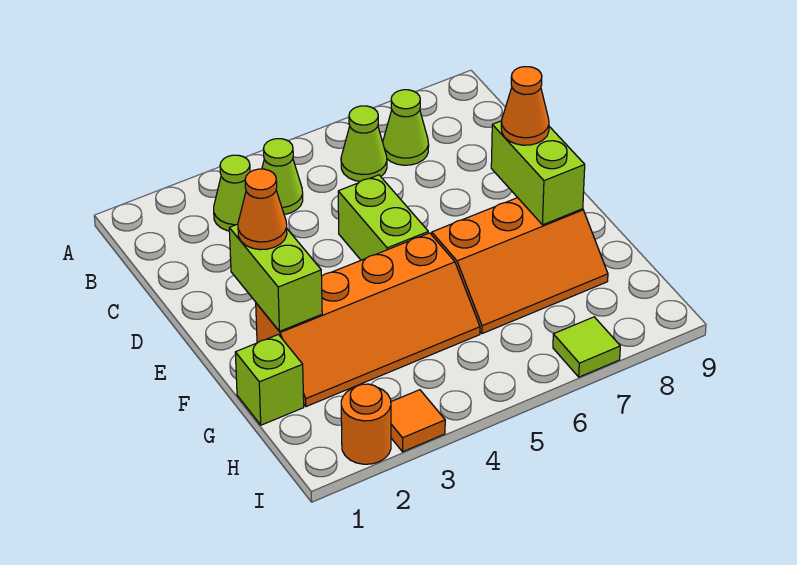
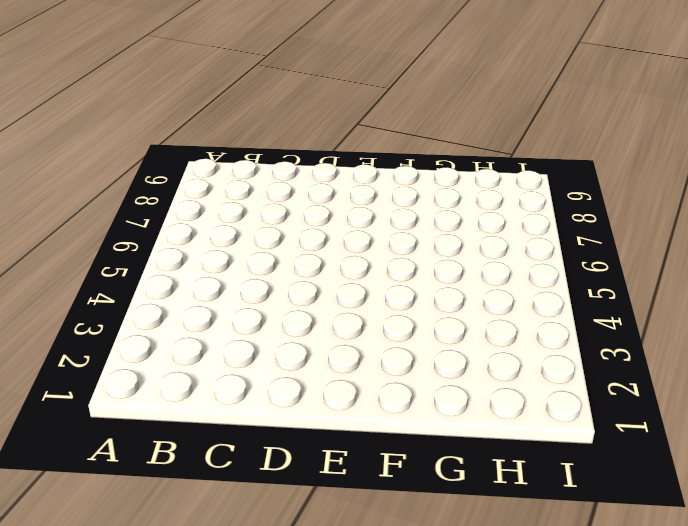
none -> lime cone B3 level 1
none -> lime cone B4 level 1
none -> lime cone B6 level 1

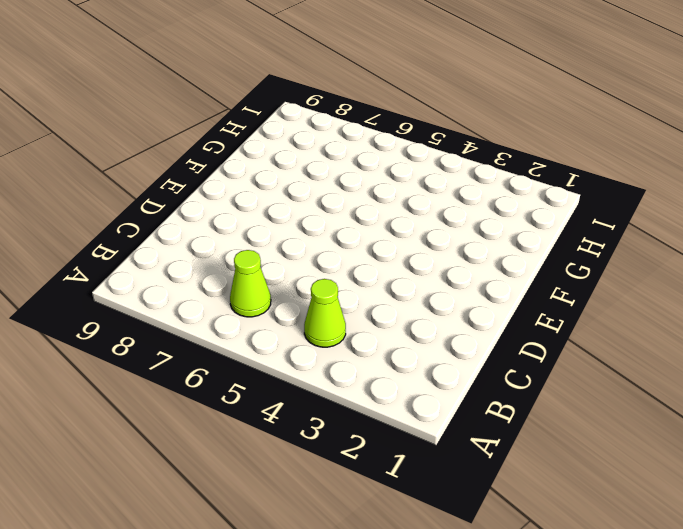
none -> lime cone B3 level 1
none -> lime cone B7 level 1
none -> lime brick D5:E5 level 1

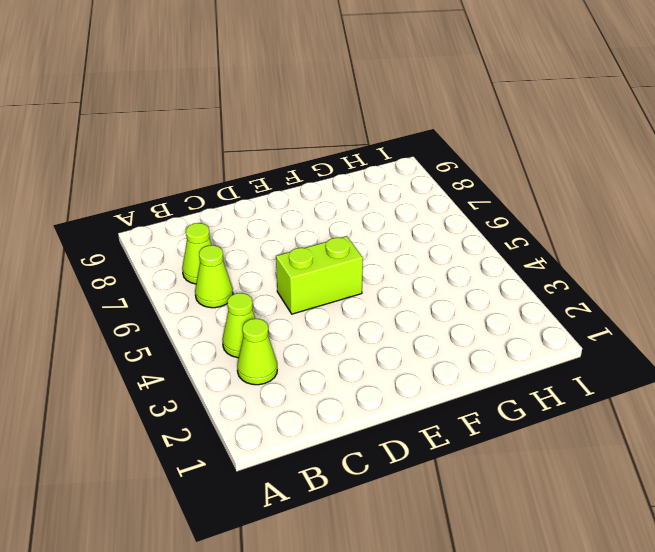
none -> orange slope F2:G5 level 1 top F
none -> orange slope F6:G8 level 1 top F
none -> lime brick G1 level 1

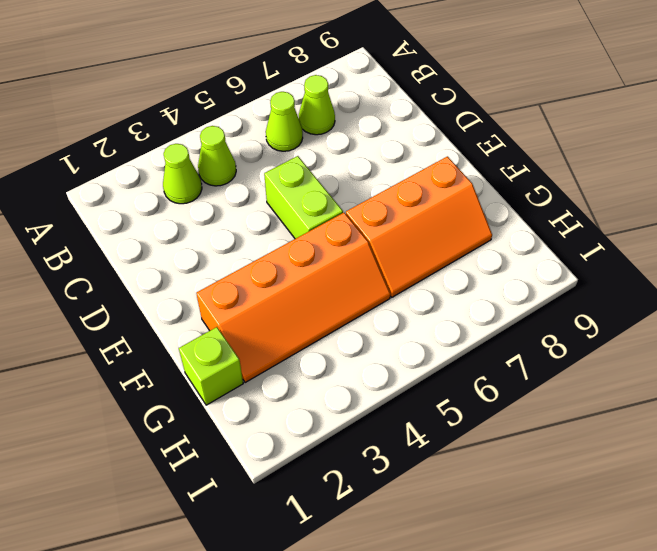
none -> orange round brick I2 level 1
none -> orange tile I3 level 1
none -> lime tile I7 level 1

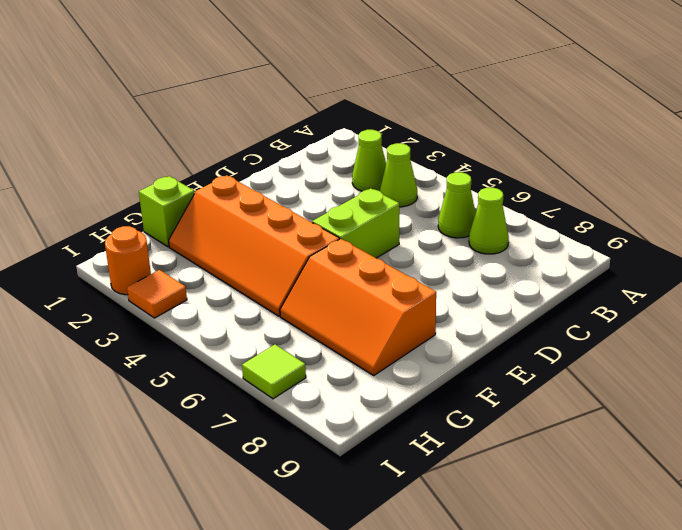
none -> lime brick E2:F2 level 2
none -> lime brick E8:F8 level 2
none -> orange cone E2 level 3

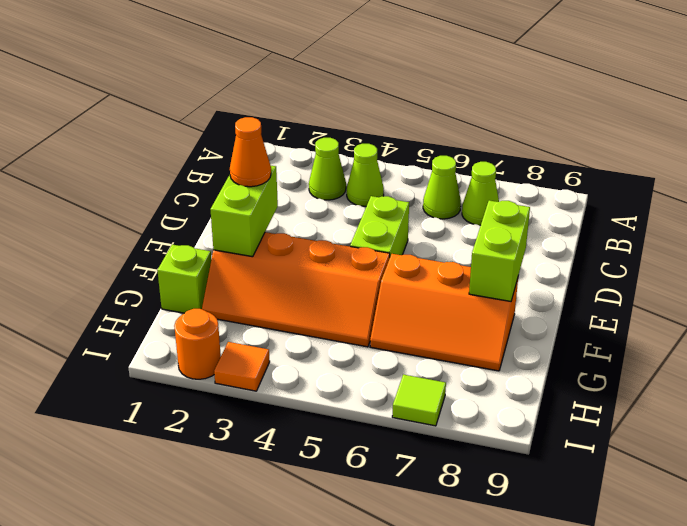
none -> orange cone E8 level 3

